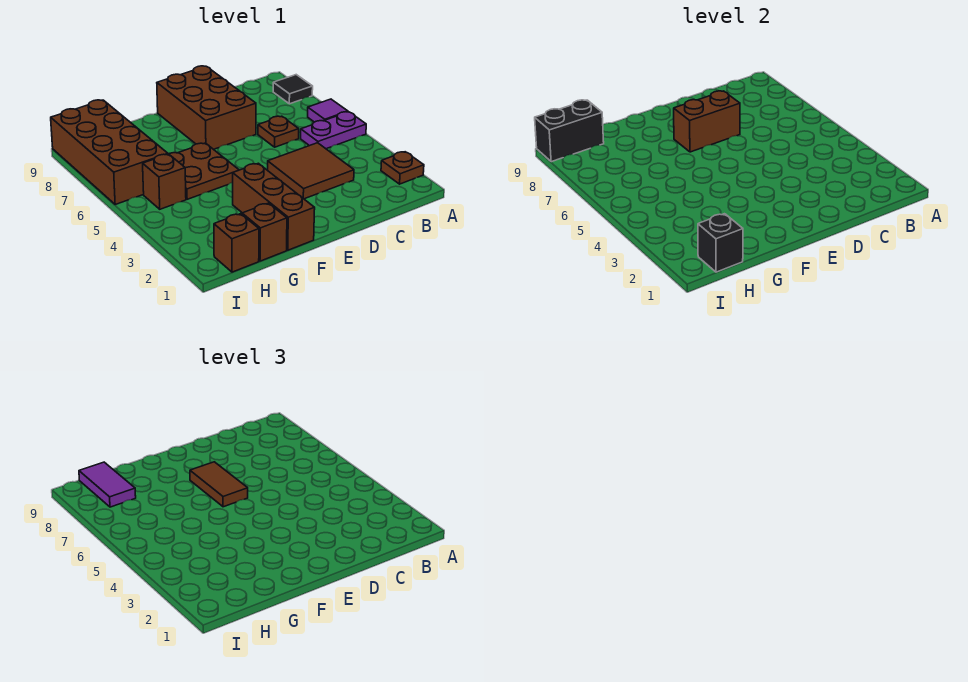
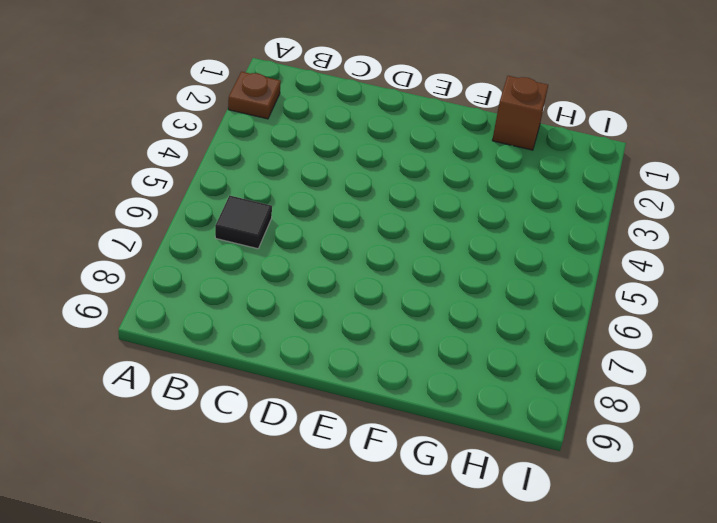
black tile B6 level 1 -> black tile A8 level 1
none -> purple plate A5:B5 level 1
none -> purple tile A6 level 1
none -> brown tile C3:D4 level 1

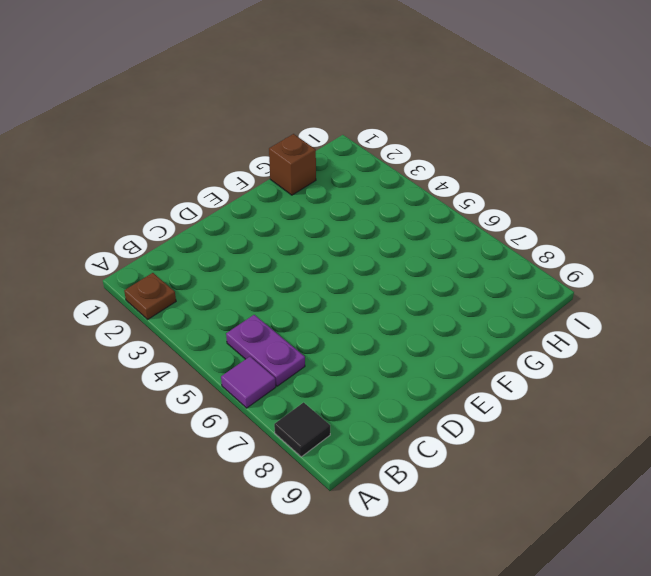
purple plate B5:B6 level 1 -> purple plate A5:B5 level 1
none -> brown tile C3:D4 level 1
none -> brown plate C6 level 1
none -> brown brick D7:E9 level 1

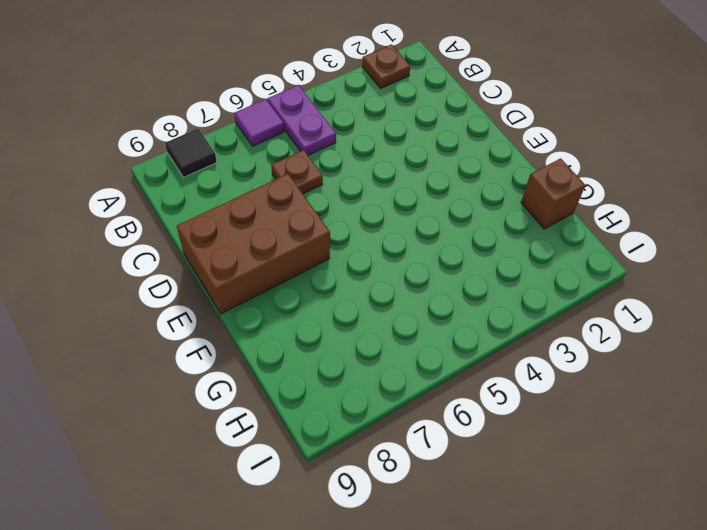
none -> brown tile C3:D4 level 1
none -> brown brick F1:F3 level 1
none -> brown plate F5:G6 level 1

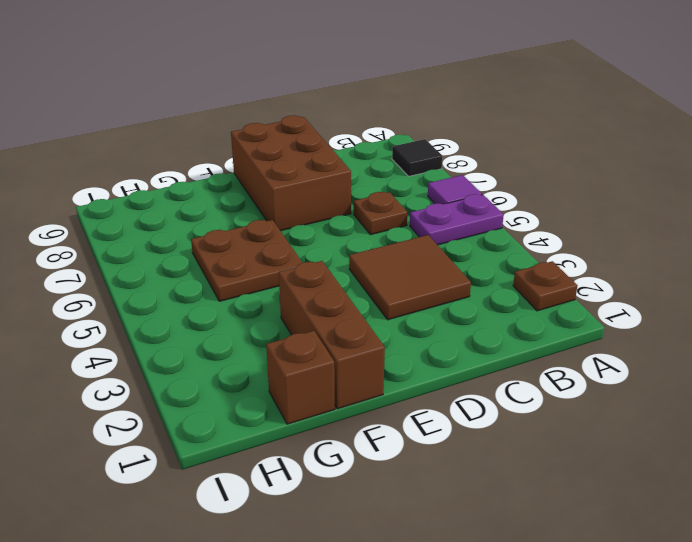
none -> brown brick H1 level 1
none -> brown brick H5 level 1
none -> brown brick H6:I9 level 1

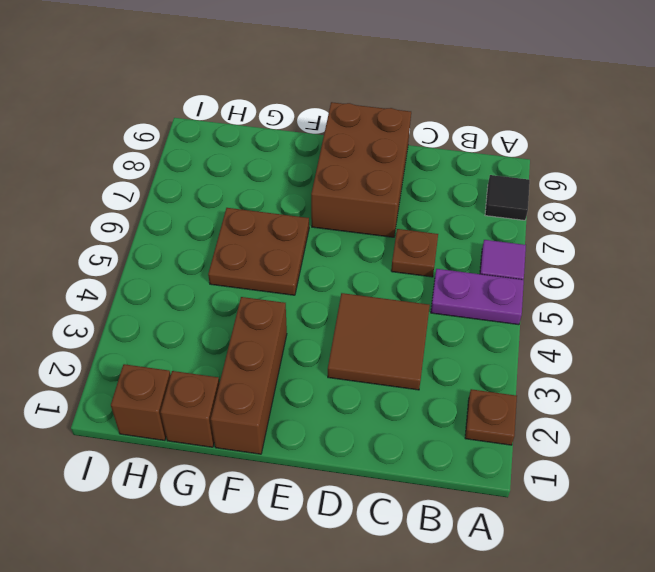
none -> brown brick H5 level 1
none -> brown brick H6:I9 level 1
none -> brown brick D7:E7 level 2

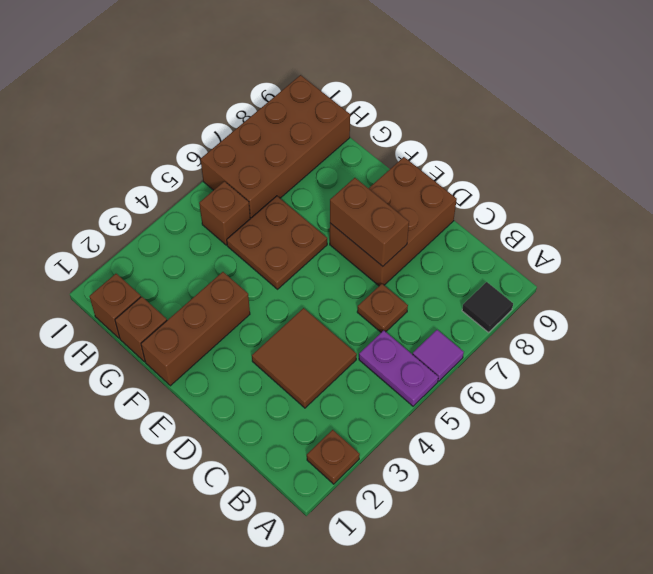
none -> black brick H1 level 2
none -> black brick H9:I9 level 2
none -> brown tile E6:E7 level 3

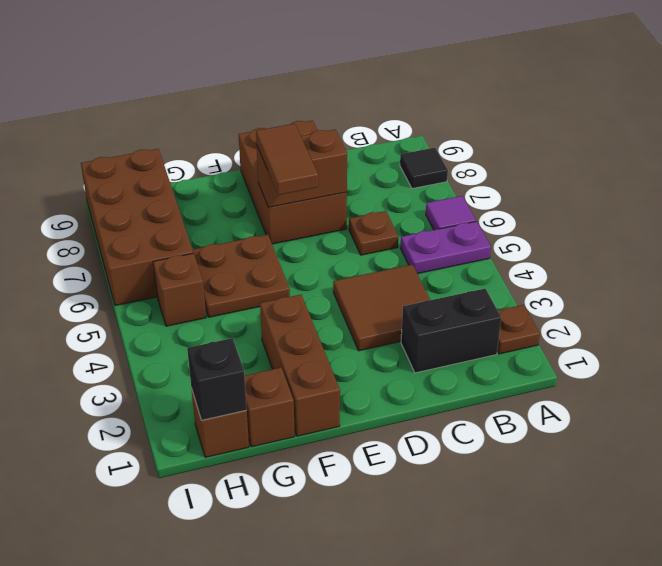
black brick B2:C2 level 1 -> black brick H9:I9 level 2
none -> purple tile H8:H9 level 3

